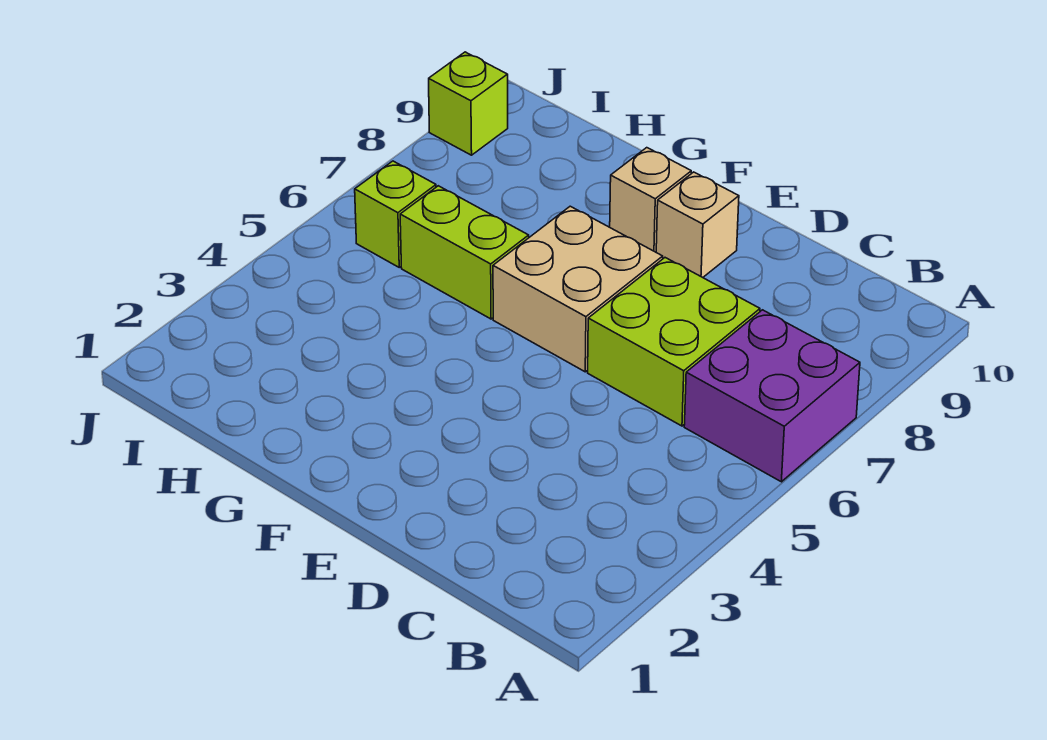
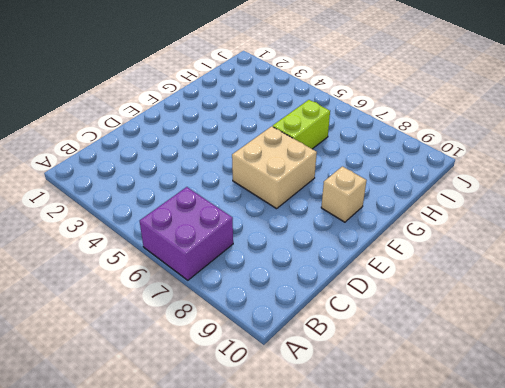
none -> lime brick C6:D7 level 1
none -> tan brick E9 level 1

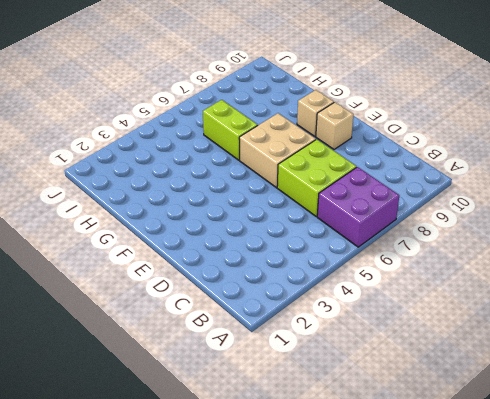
none -> lime brick I6 level 1
none -> lime brick J9 level 1

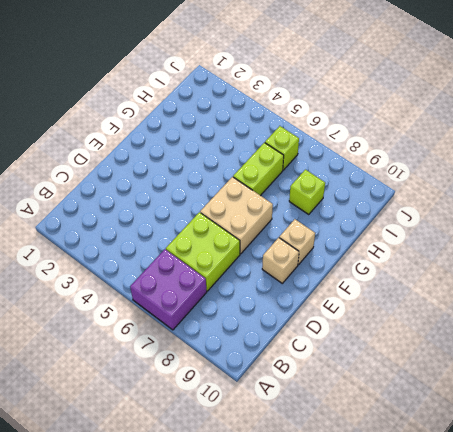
lime brick H8 level 1 -> lime brick J9 level 1

